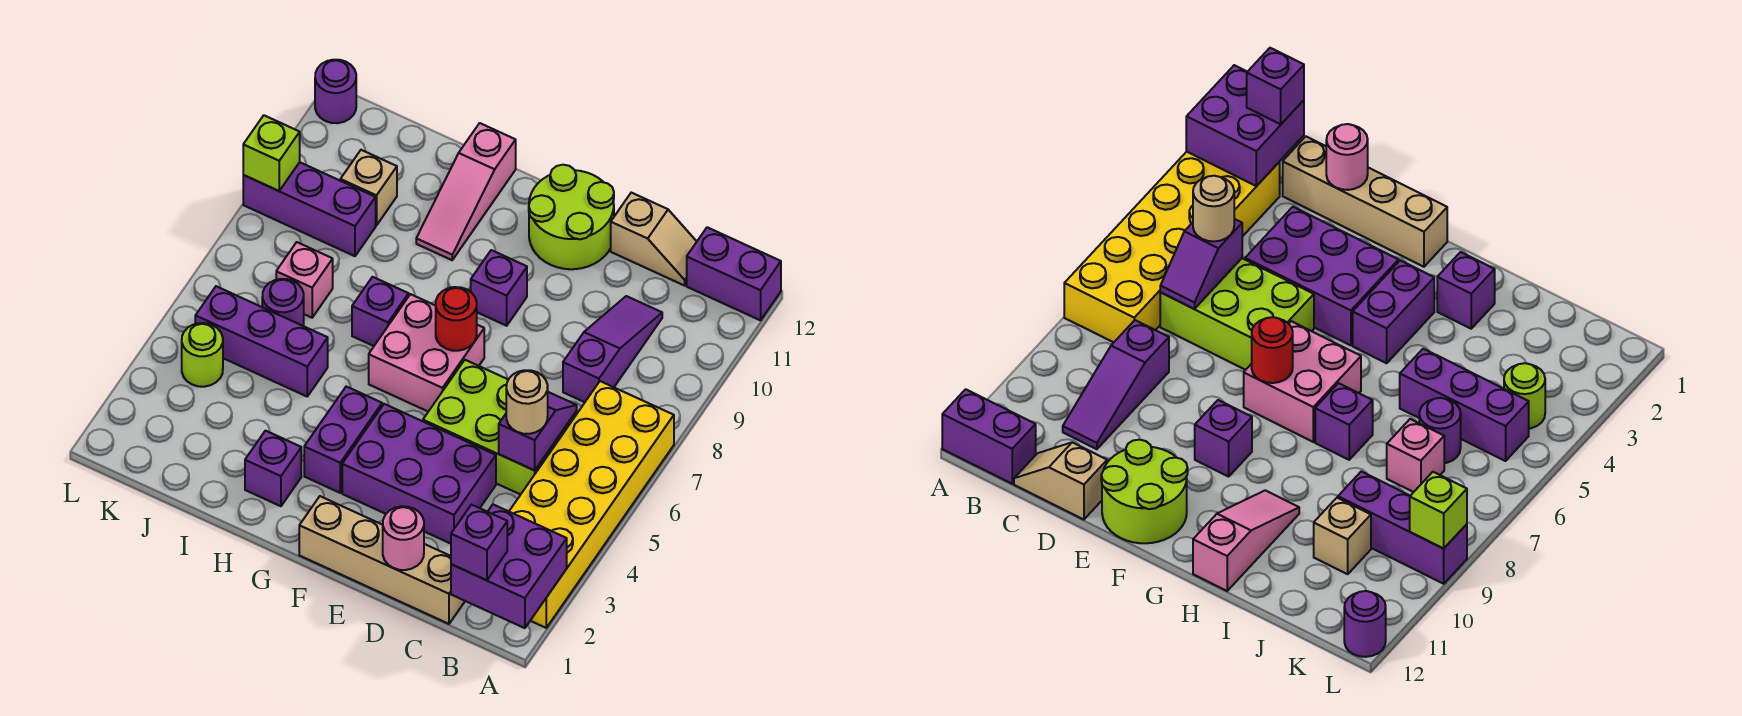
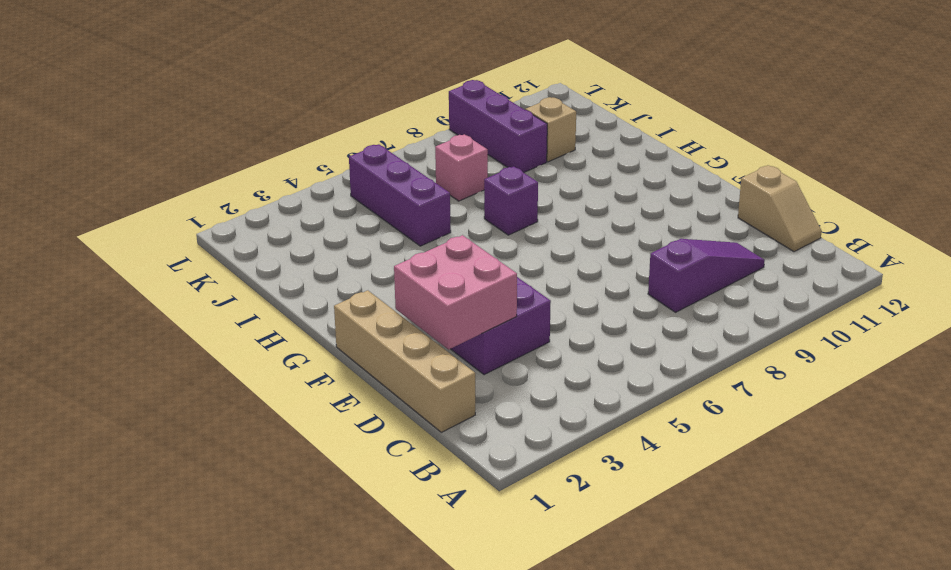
pink brick D2:E3 level 2 -> pink brick F6:G7 level 1
none -> yellow brick A2:B7 level 1
none -> purple brick A12:B12 level 1
none -> lime brick C5:E6 level 1

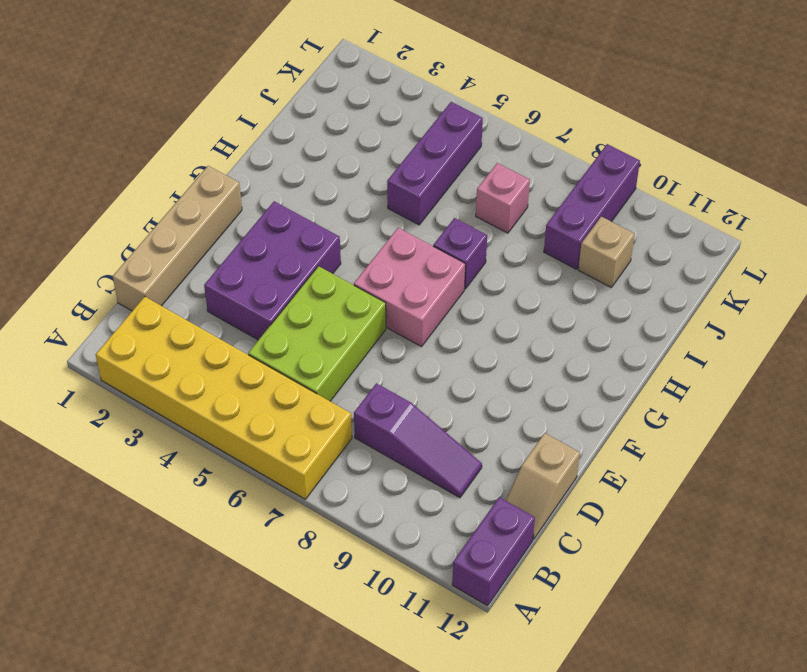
none -> lime round brick E11:F12 level 1
none -> purple brick F9 level 1
none -> purple brick G3:G4 level 1

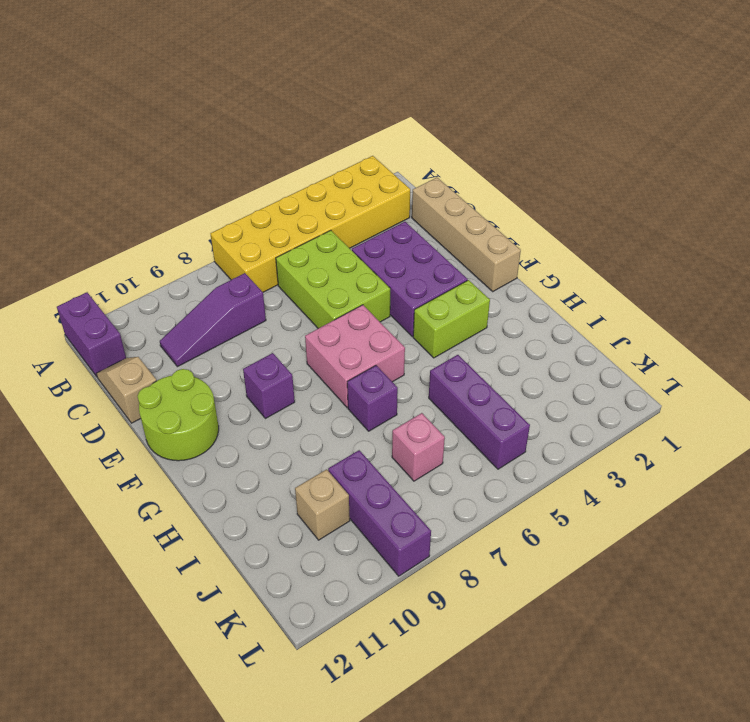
lime brick G3:G4 level 1 -> purple brick G3:G4 level 1
none -> purple brick H2 level 1
none -> pink slope H10:H12 level 1 top 12
none -> purple round brick J6 level 1

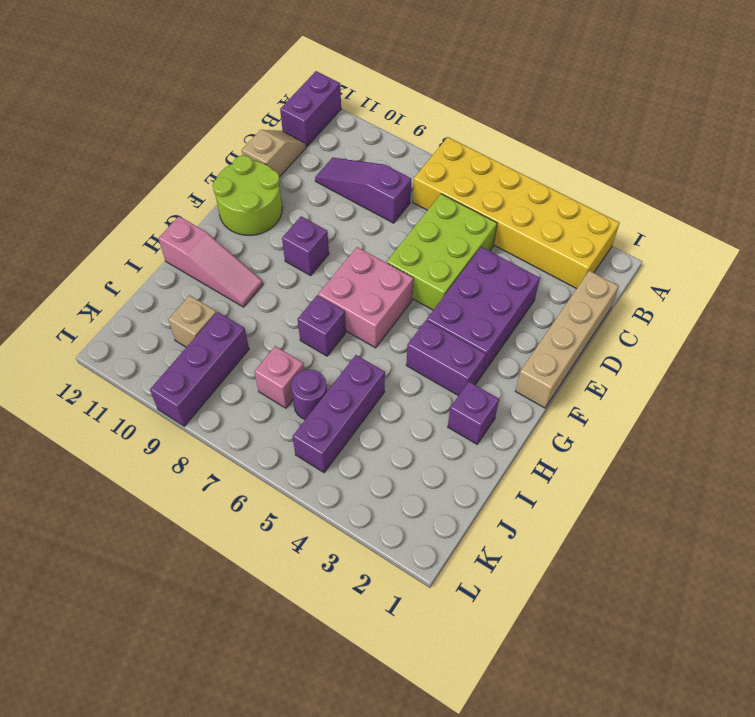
none -> lime round brick K4 level 1
none -> purple round brick L12 level 1
none -> purple brick A1:B2 level 2

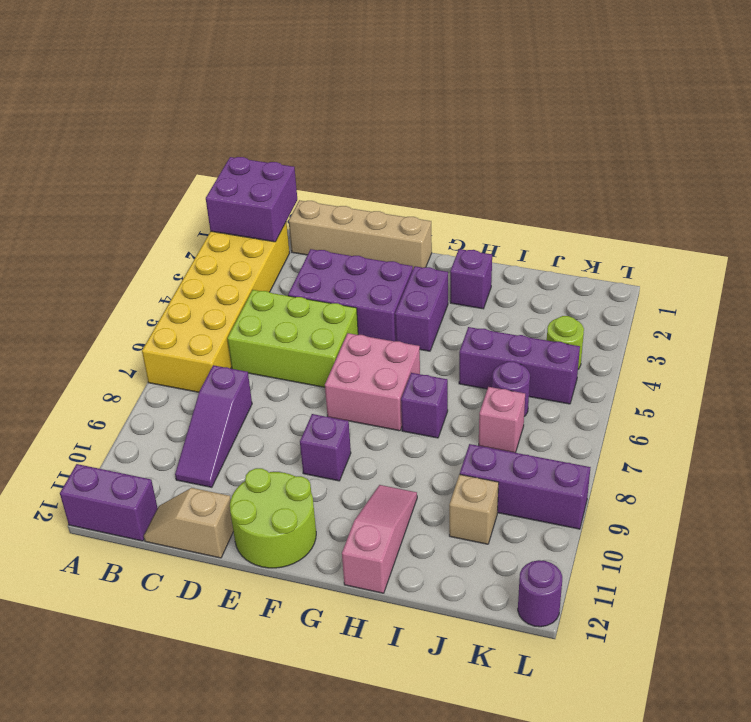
none -> purple slope C5:C6 level 2 top 5
none -> pink round brick D1 level 2
none -> red round brick F7 level 2

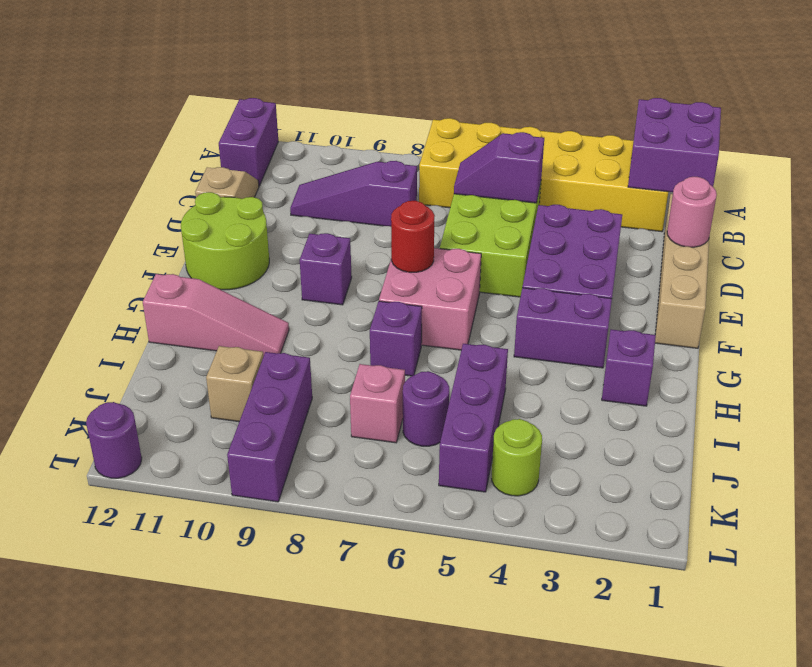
none -> lime brick L9 level 2
none -> purple brick B1 level 3
none -> tan round brick C5 level 3

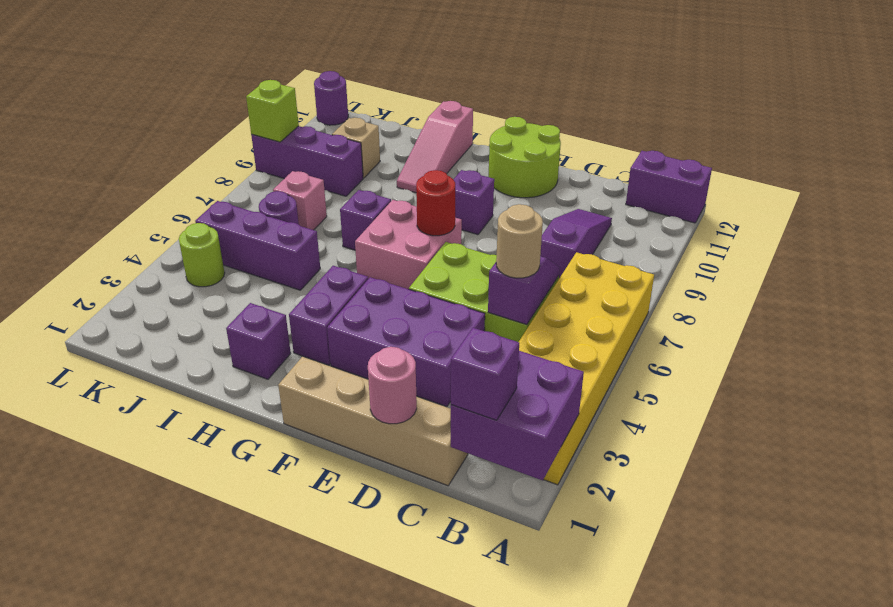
none -> tan slope C12:D12 level 1 top D

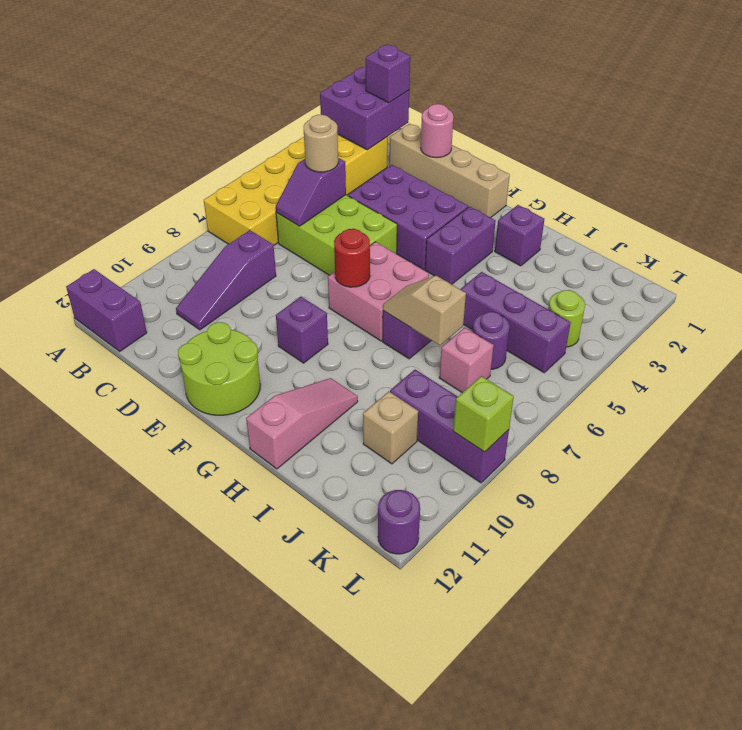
tan slope H7:I7 level 2 top I -> tan slope C12:D12 level 1 top D

